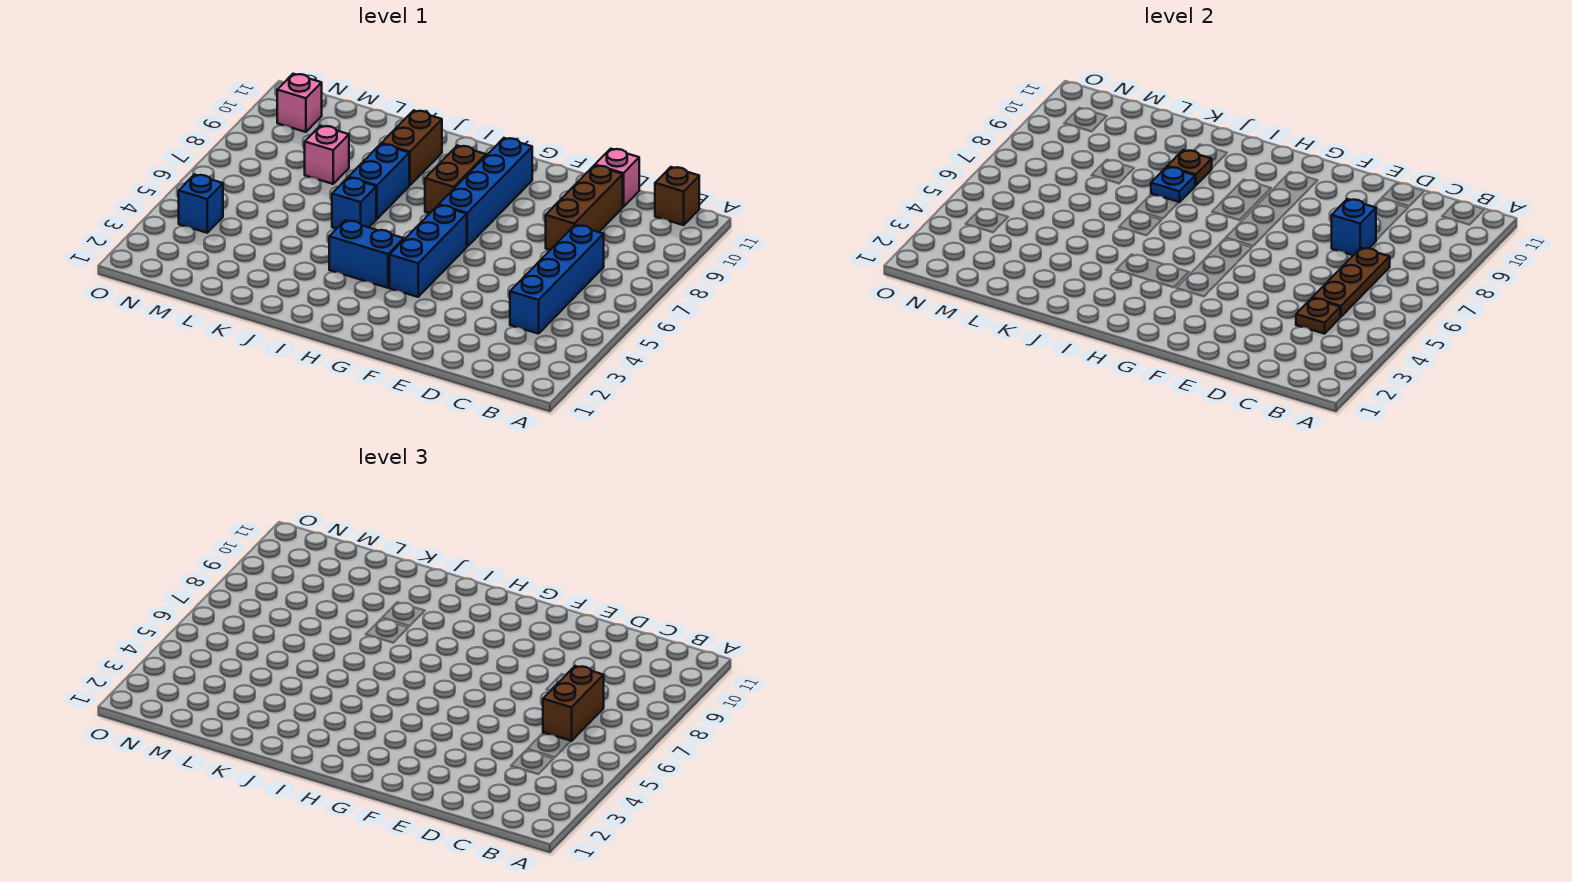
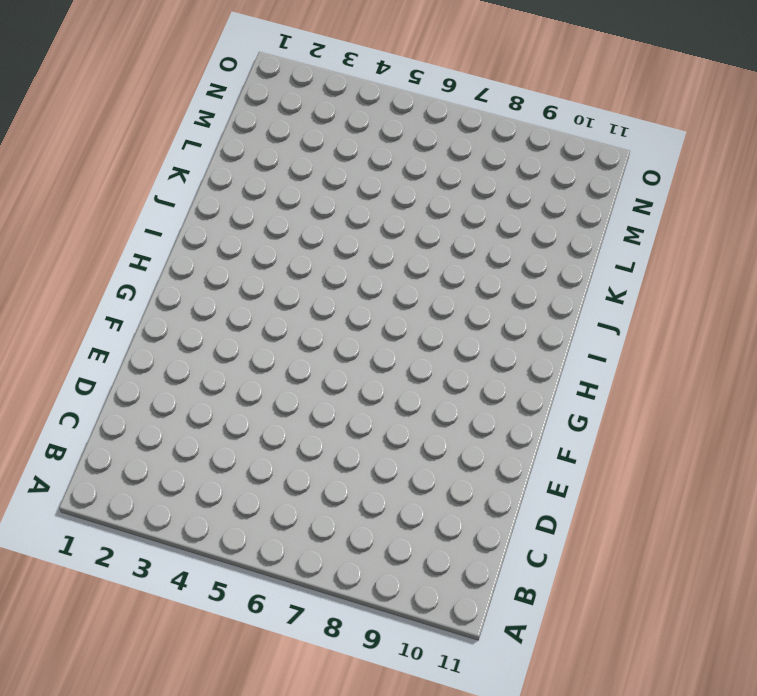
none -> brown brick B11 level 1
none -> blue brick C4:C7 level 1
none -> brown brick D8:D10 level 1

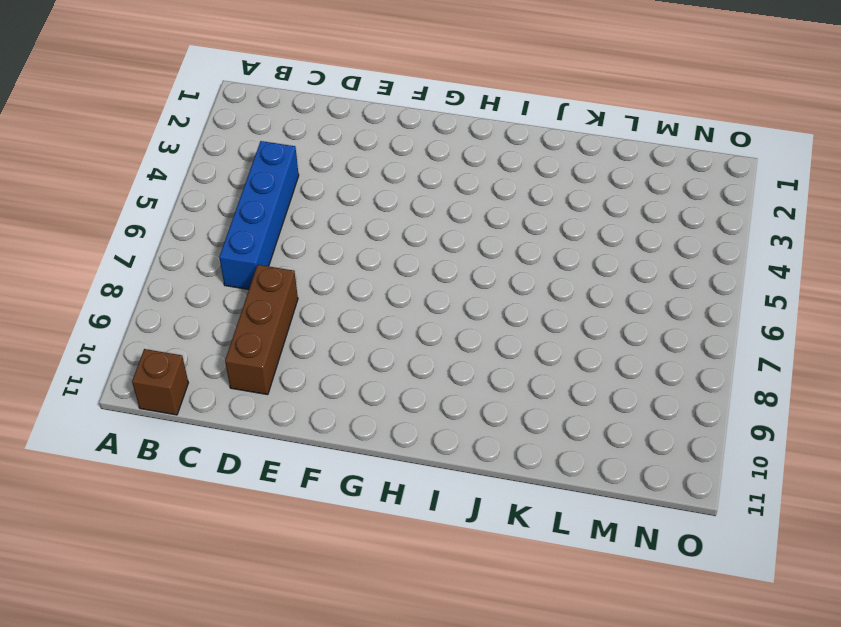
none -> pink brick D11 level 1
none -> blue brick G4:G6 level 1
none -> blue brick G7:G10 level 1

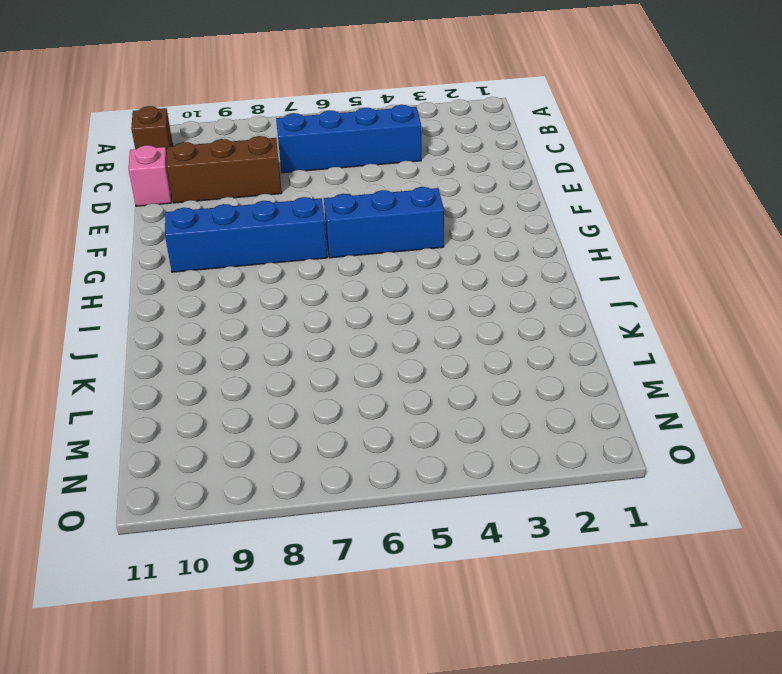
none -> blue brick H4:I4 level 1
none -> brown brick H8:H9 level 1
none -> blue brick J6 level 1

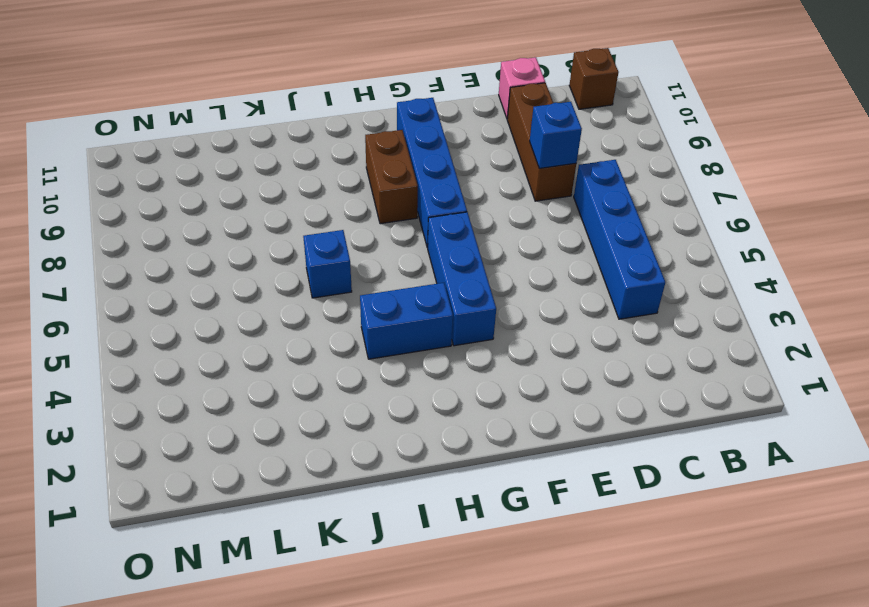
none -> blue brick J7:J8 level 1
none -> brown brick J9:J10 level 1
none -> pink brick L8 level 1

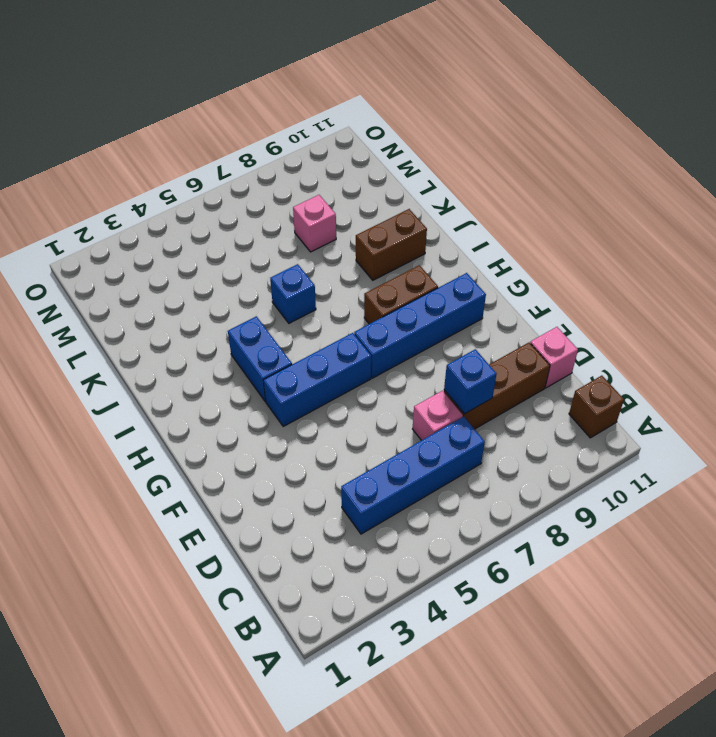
pink brick D7 level 1 -> pink brick N10 level 1
none -> blue brick J7:J8 level 1
none -> blue brick N4 level 1
none -> brown plate C4 level 2

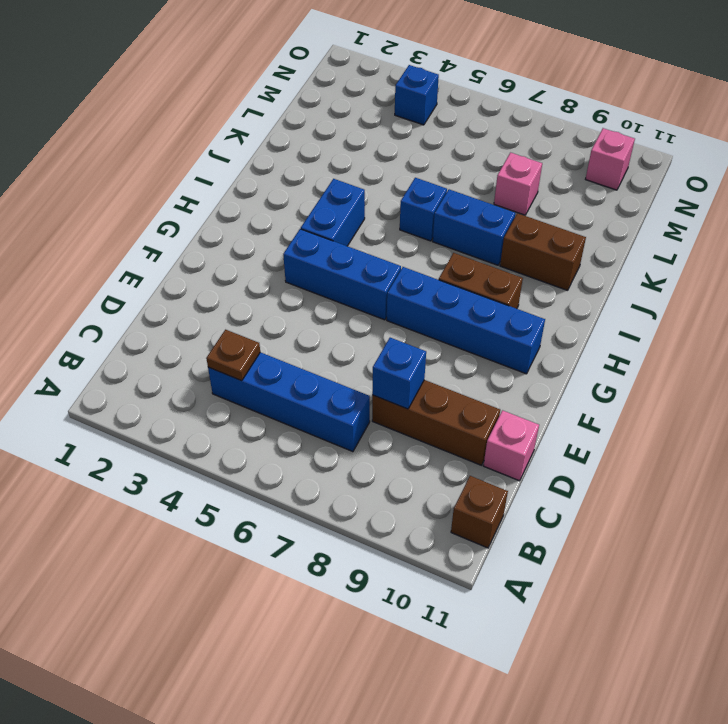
none -> brown plate C5:C7 level 2
none -> blue plate J8 level 2
none -> brown plate J9 level 2

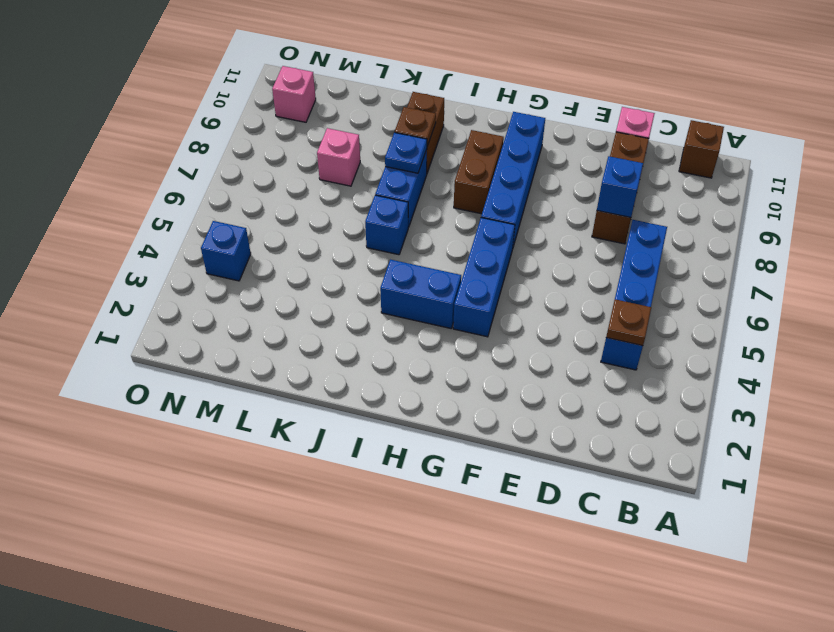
none -> brown plate C5:C7 level 2
none -> brown brick C6:C7 level 3

